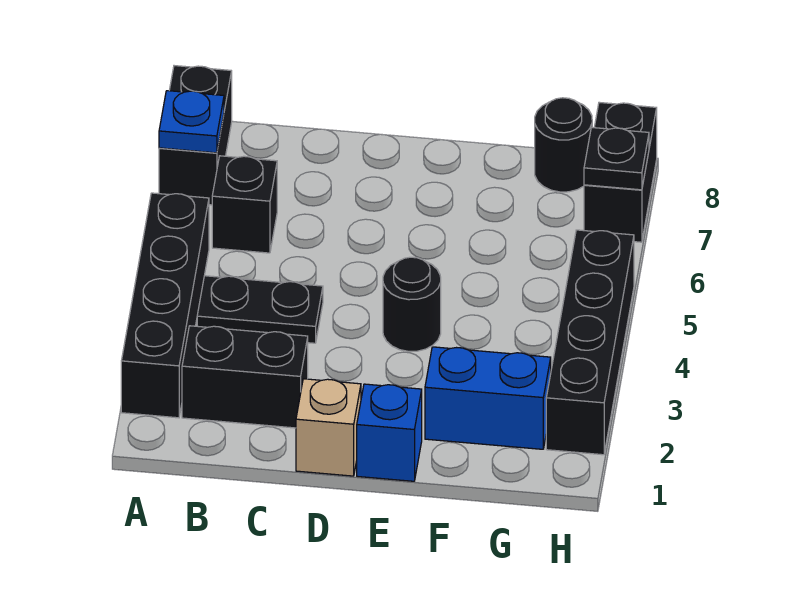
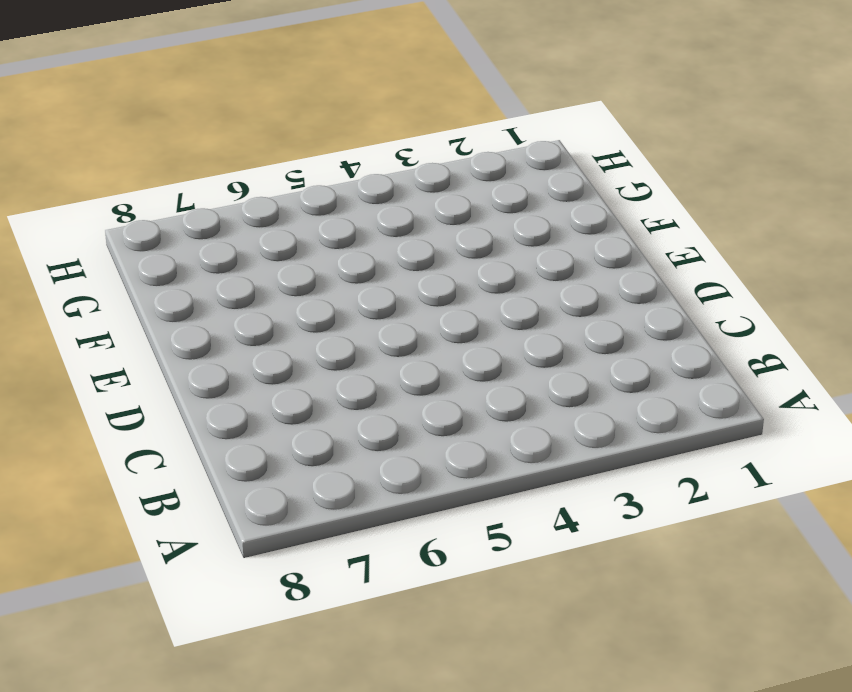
none -> black brick A2:A5 level 1
none -> black brick A7:A8 level 1
none -> black brick B2:C2 level 1

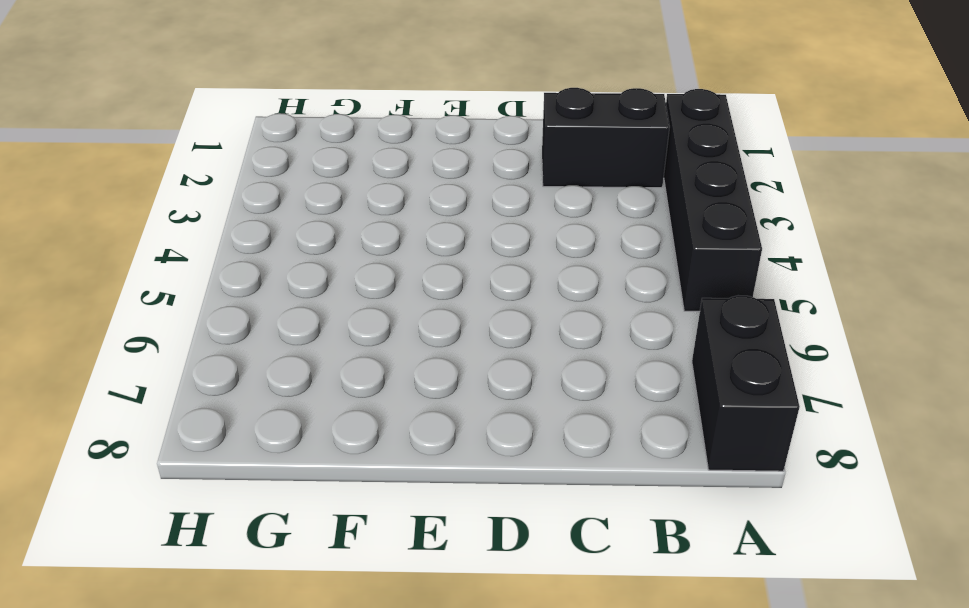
none -> black plate B4:C4 level 1
none -> black brick B6 level 1
none -> tan brick D1 level 1

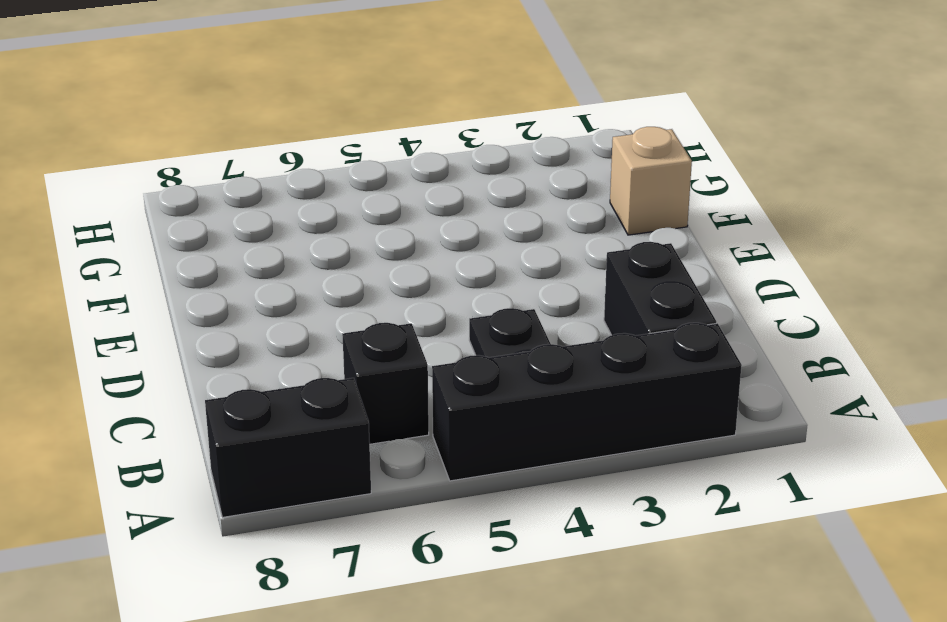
tan brick F1 level 1 -> tan brick D1 level 1
none -> blue brick E1 level 1
none -> black round brick E4 level 1
none -> blue brick F2:G2 level 1

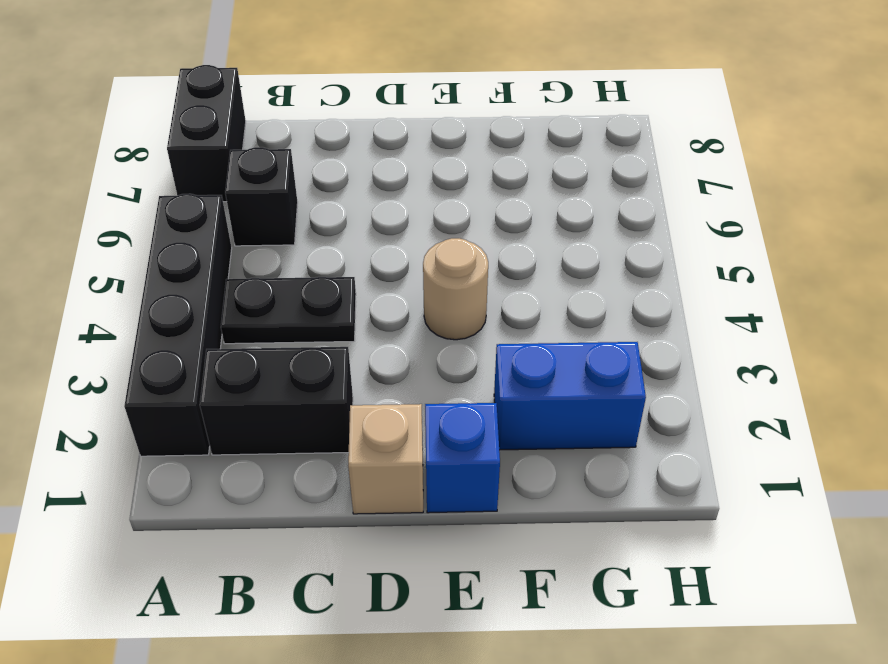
tan round brick E4 level 1 -> black round brick E4 level 1
none -> black round brick G8 level 1
none -> black brick H2:H5 level 1
none -> black brick H7:H8 level 1

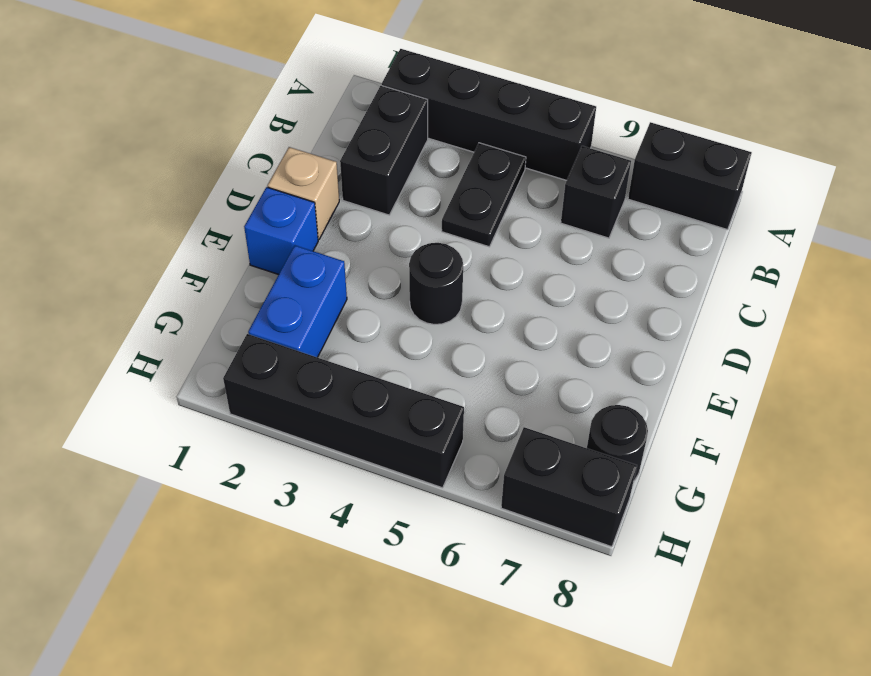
none -> blue plate A7 level 2
none -> black plate H7 level 2

